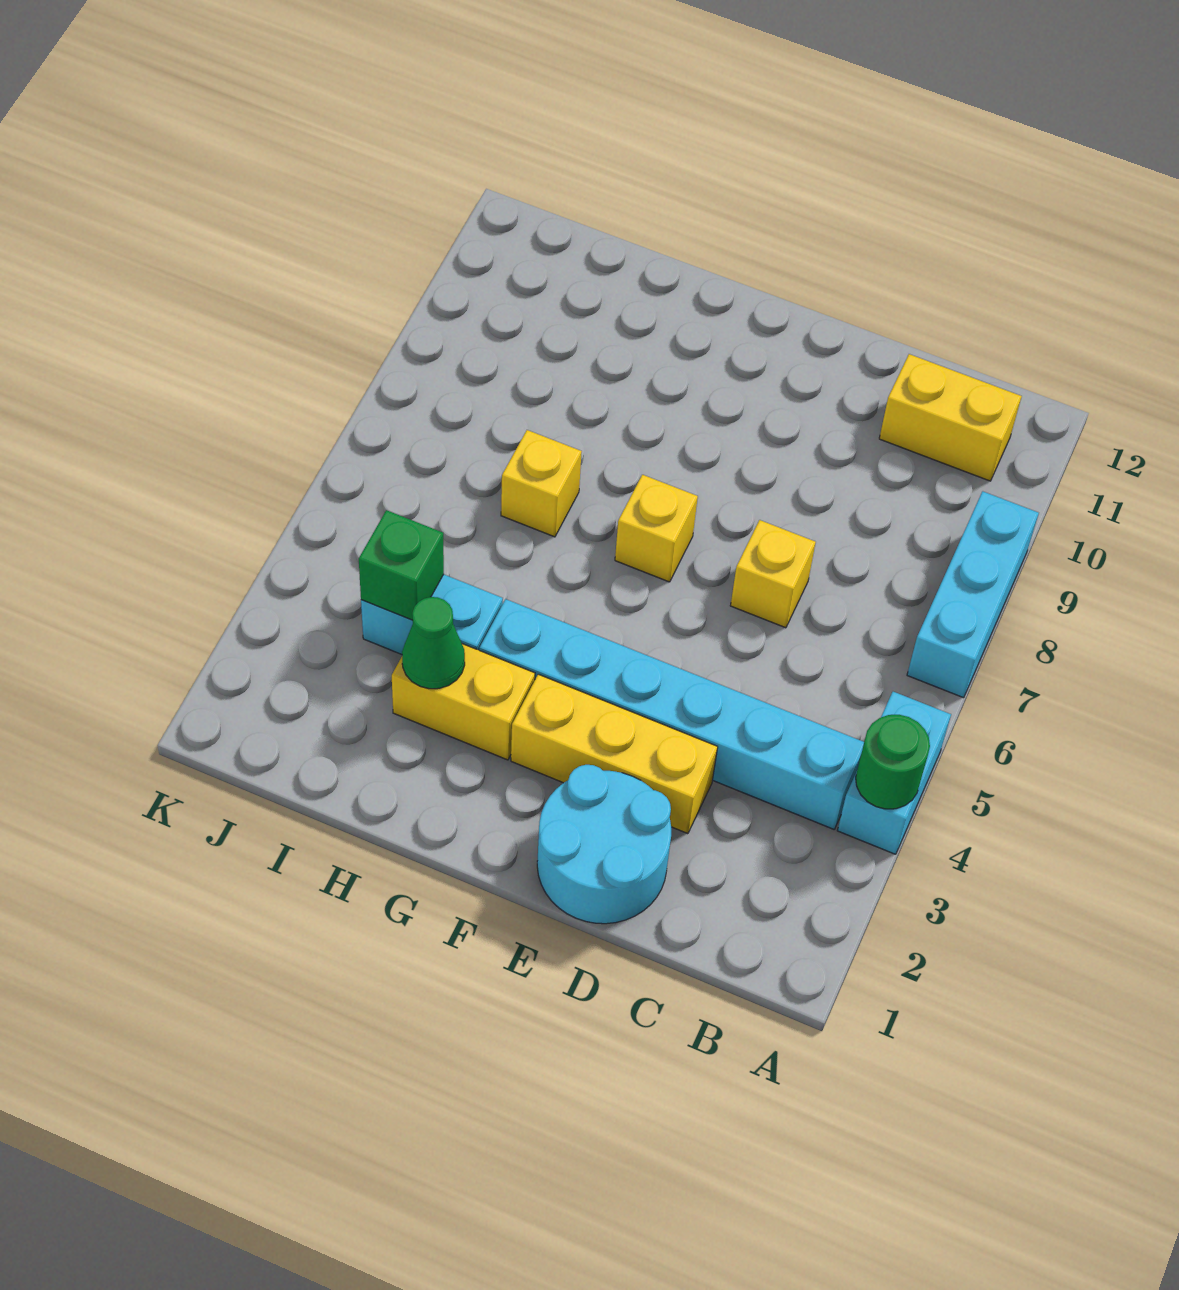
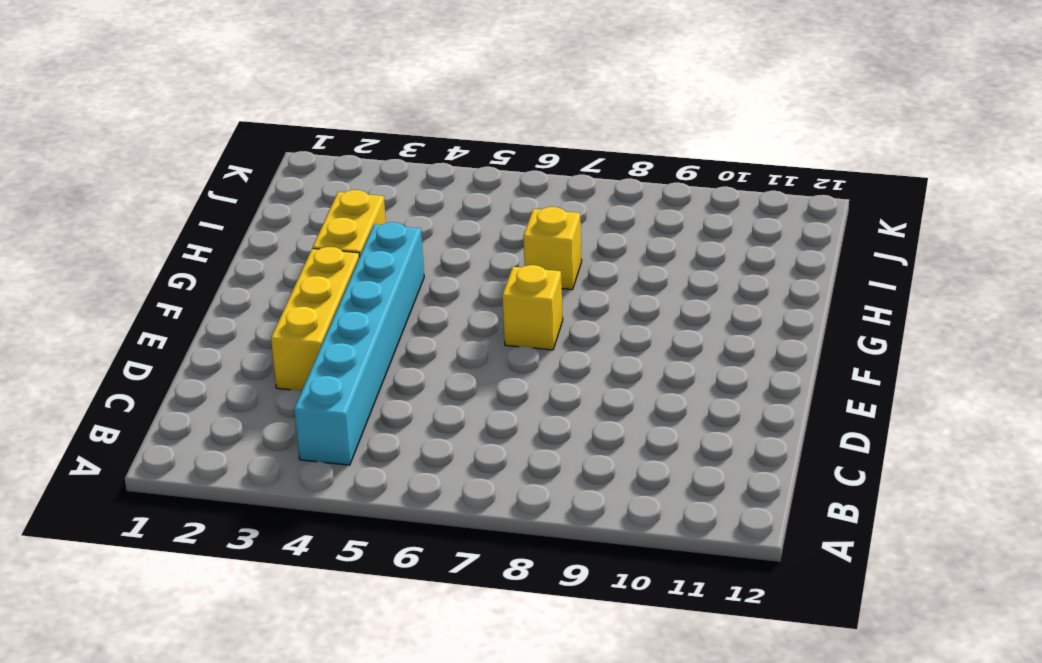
none -> cyan brick A4:A5 level 1
none -> cyan brick A7:A9 level 1
none -> yellow brick B11:C11 level 1

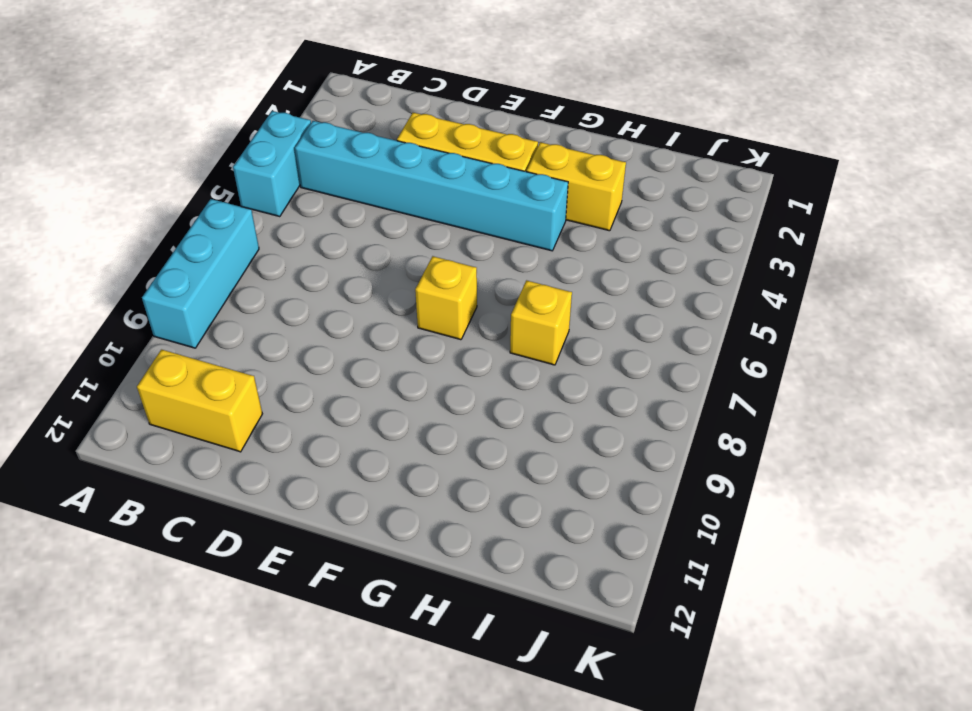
none -> cyan round brick D1:E2 level 1
none -> yellow brick D7 level 1
none -> cyan brick H4:I4 level 1

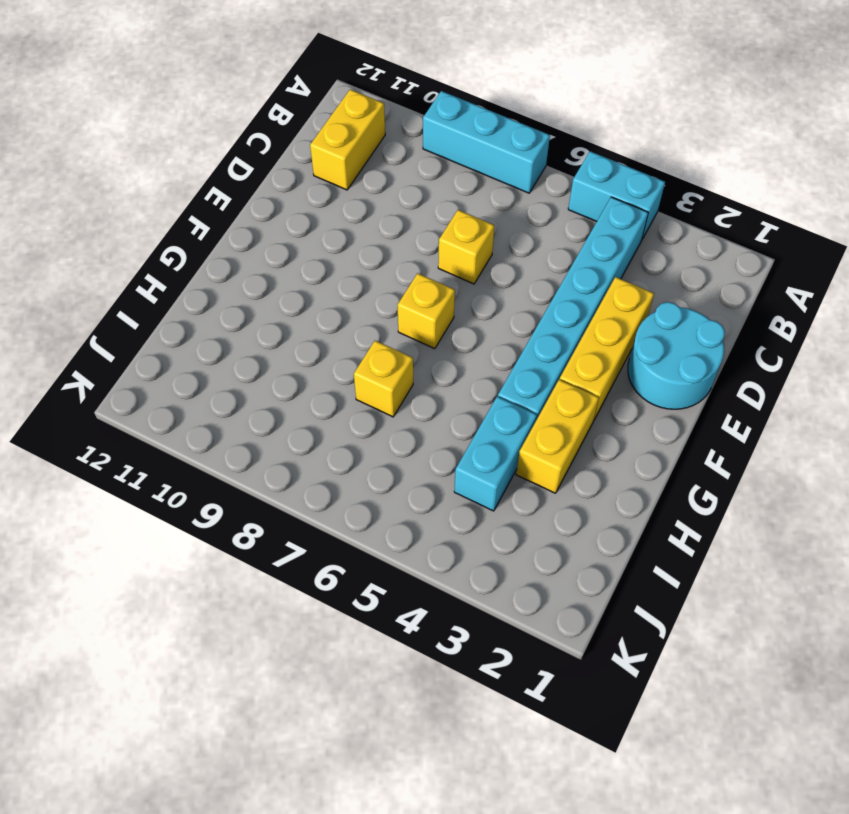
none -> green round brick A4 level 2
none -> green cone H3 level 2
none -> green brick I4 level 2

